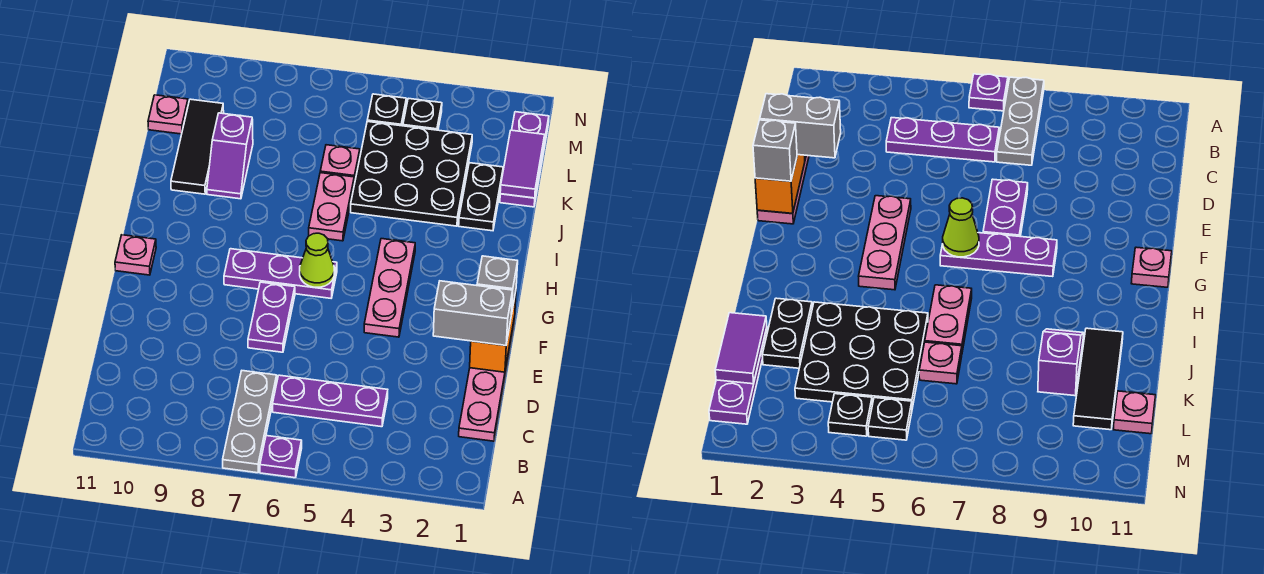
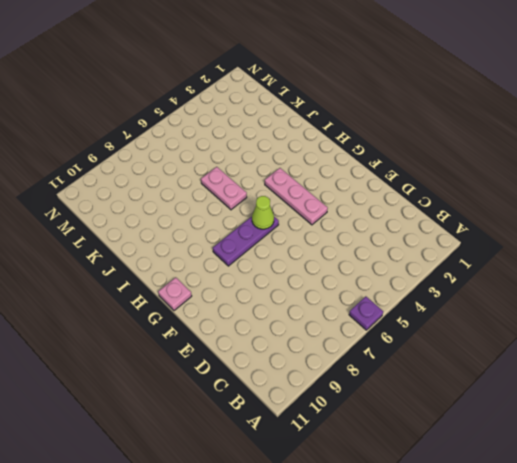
none -> grey plate A7:C7 level 1
none -> pink plate C1:F1 level 1
none -> purple plate C4:C6 level 1

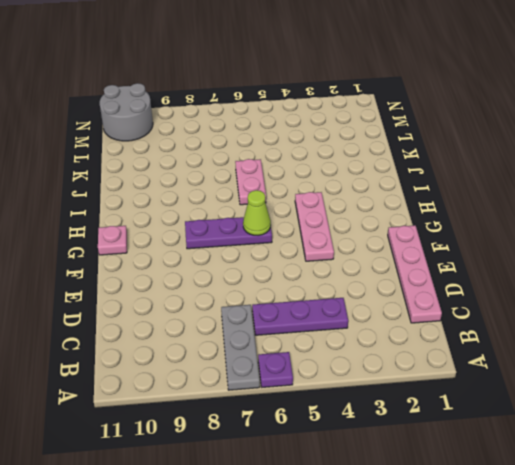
grey round brick M10:N11 level 1 -> none
none -> purple plate E7:F7 level 1
none -> black plate J2:K2 level 1
none -> black plate J3:L5 level 1

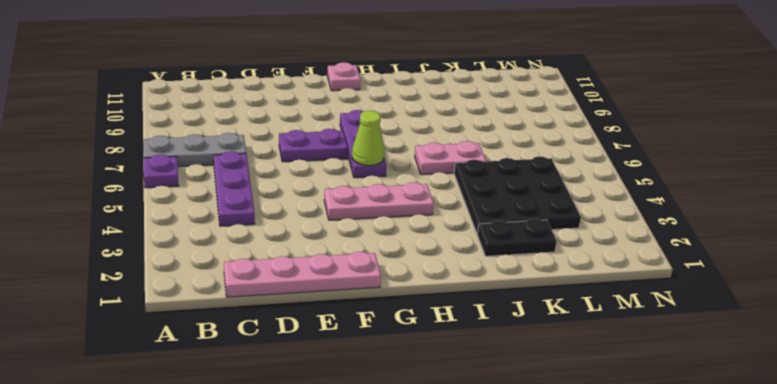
none -> purple slope J9:K9 level 1 top K
none -> black tile J10:L10 level 1
none -> purple plate K1:M1 level 1

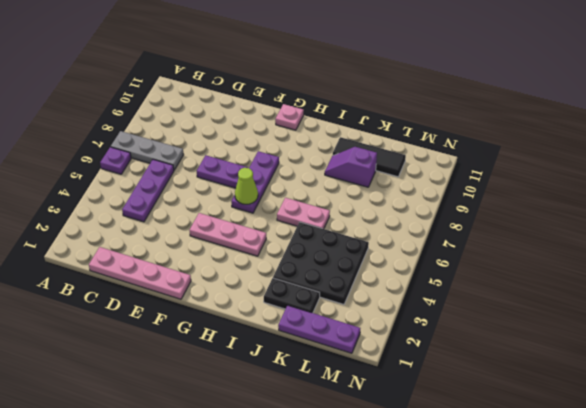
none -> pink plate K6 level 1
none -> pink plate L11 level 1
none -> black plate M4 level 1

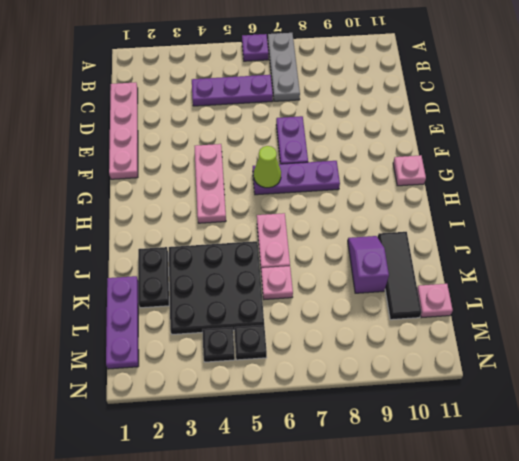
none -> orange brick E1:F1 level 2
none -> purple tile K1:L1 level 2
none -> grey brick E1:E2 level 3

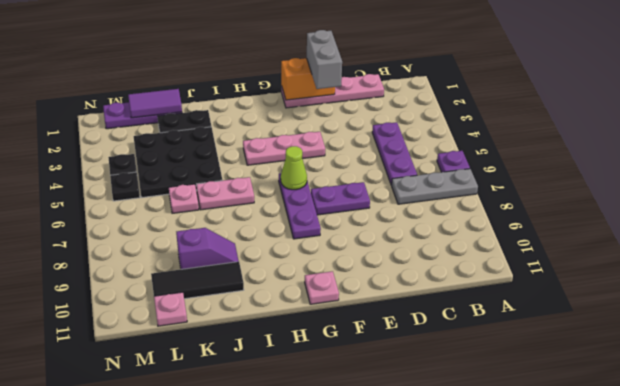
none -> grey brick F1 level 3

